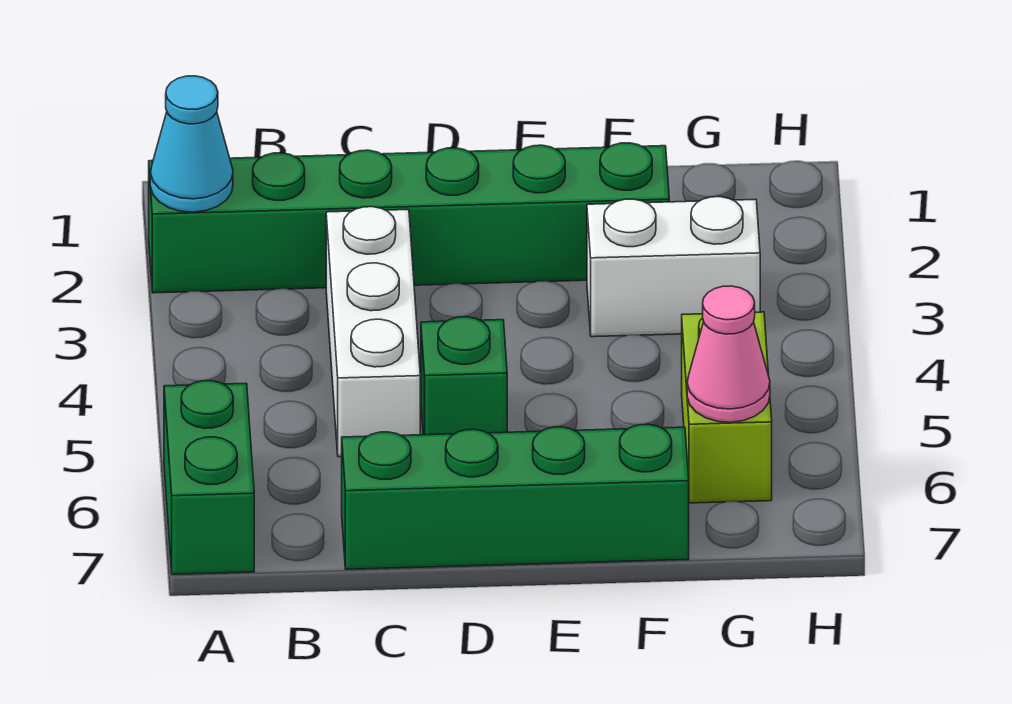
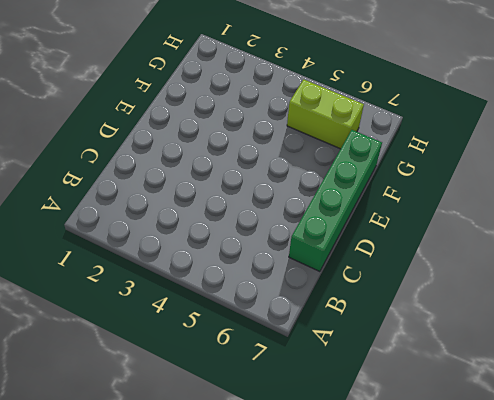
none -> green brick A2:F2 level 1
none -> green brick A6:A7 level 1

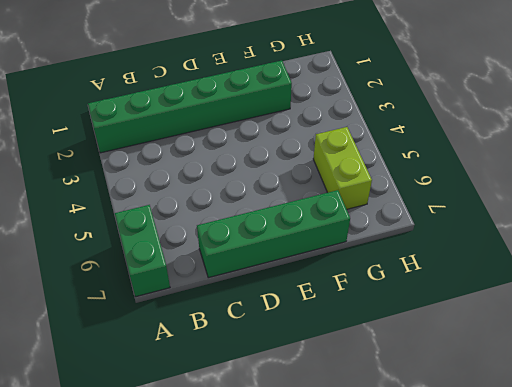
none -> white brick C3:C5 level 1
none -> green brick D5 level 1

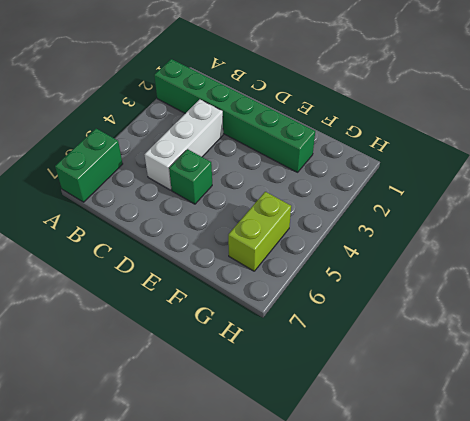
none -> green brick C7:F7 level 1
none -> white brick F3:G3 level 1

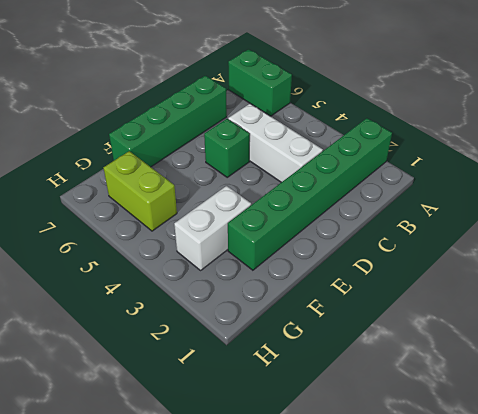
none -> cyan cone A2 level 2
none -> pink cone G6 level 2

